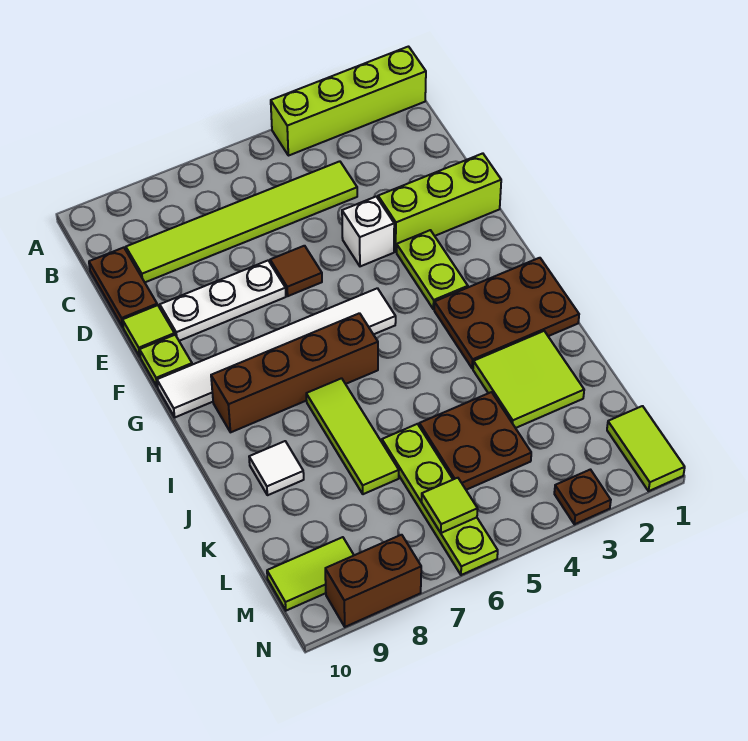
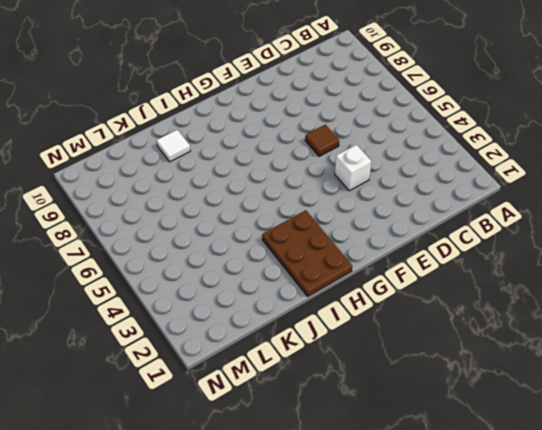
none -> lime brick A1:A4 level 1
none -> lime tile C4:C9 level 1
none -> brown plate C10:D10 level 1

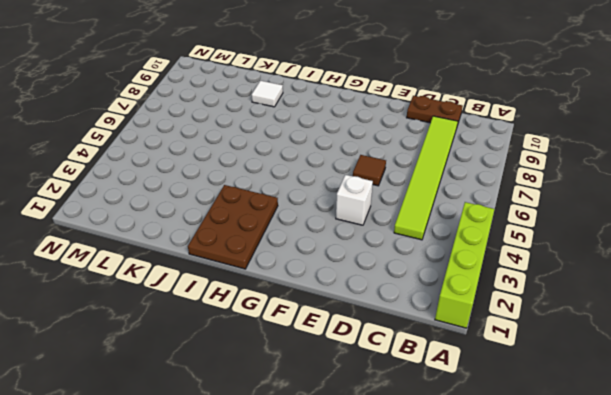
none -> lime brick E1:E3 level 1
none -> white plate E7:E9 level 1
none -> lime tile E10 level 1

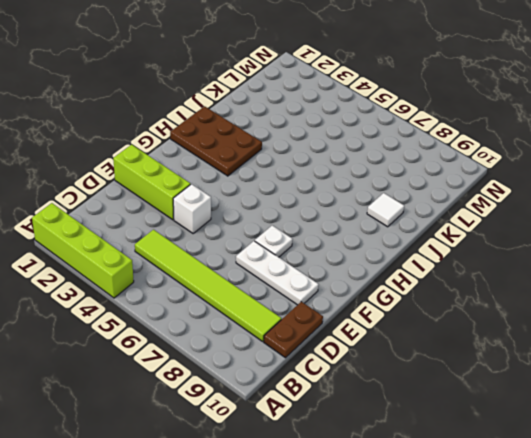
white plate F7 level 1 -> none
none -> brown tile E6 level 1
none -> lime tile E10 level 1
none -> lime plate F3:G3 level 1

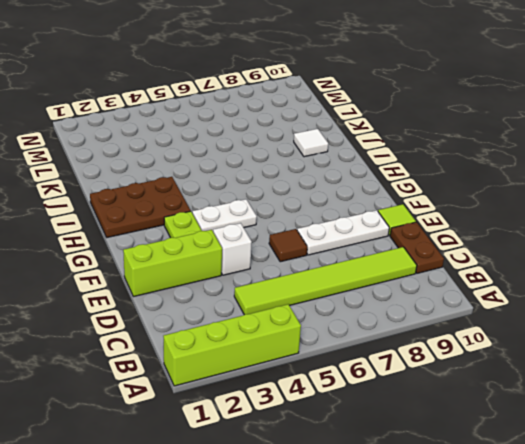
white plate G4:G5 level 1 -> white tile G5:G10 level 1
none -> lime plate F10 level 1
none -> brown brick H6:H9 level 1
none -> lime tile I7:K7 level 1

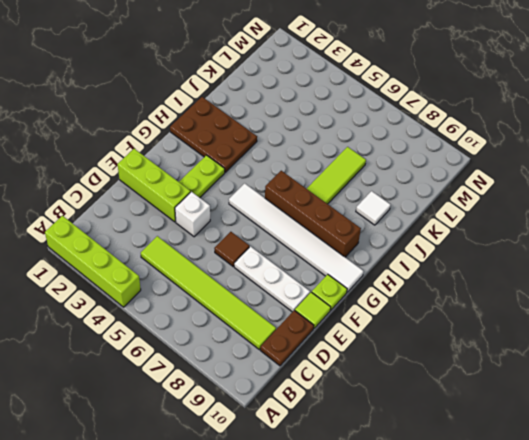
none -> lime tile J2:K3 level 1
none -> brown plate K4:L5 level 1
none -> lime plate K6:N6 level 1

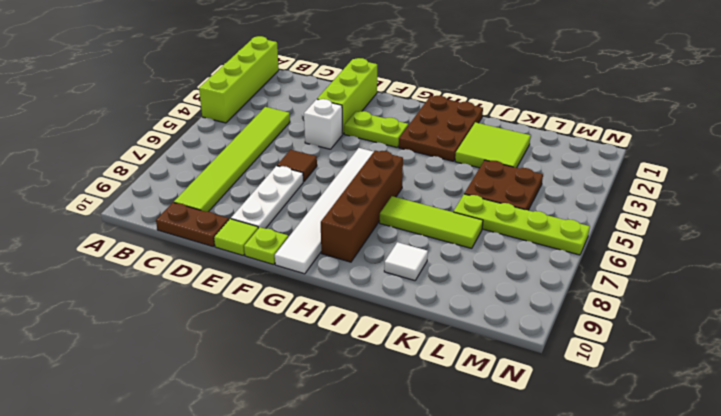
none -> lime tile M1:N1 level 1
none -> lime tile M9:M10 level 1
none -> brown plate N3 level 1

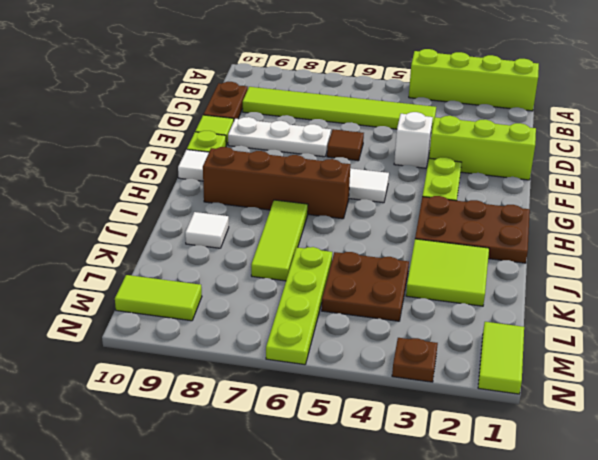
none -> brown brick N8:N9 level 1
none -> lime tile M6 level 2

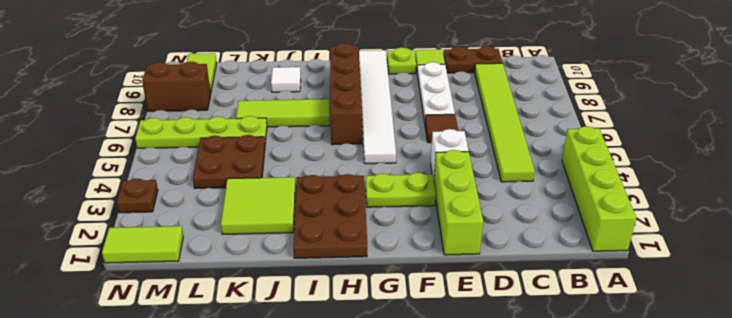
brown brick M8:N8 level 1 -> brown brick N8:N9 level 1
none -> lime tile M6 level 2

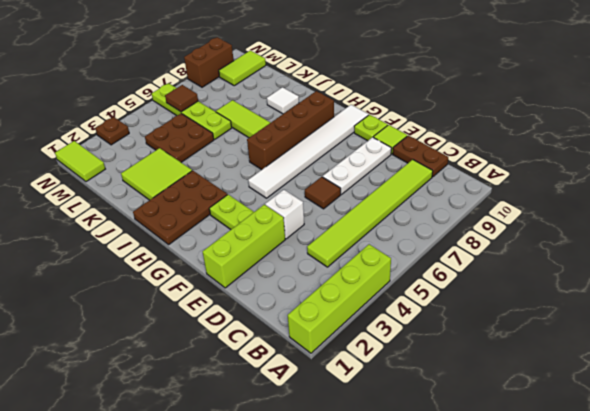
brown tile M6 level 2 -> lime tile M6 level 2

